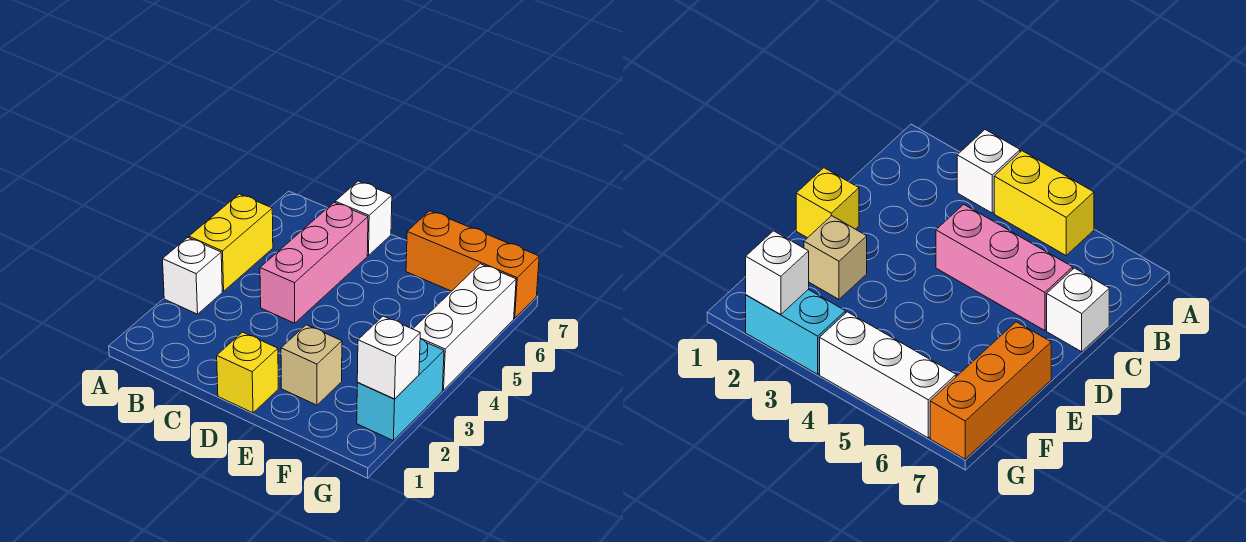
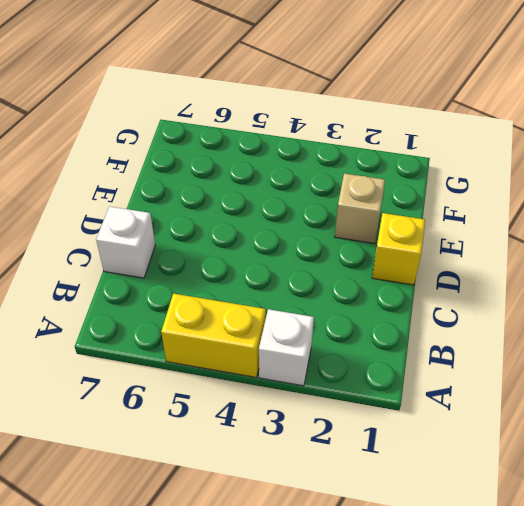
none -> pink brick C4:C6 level 1
none -> orange brick E7:G7 level 1

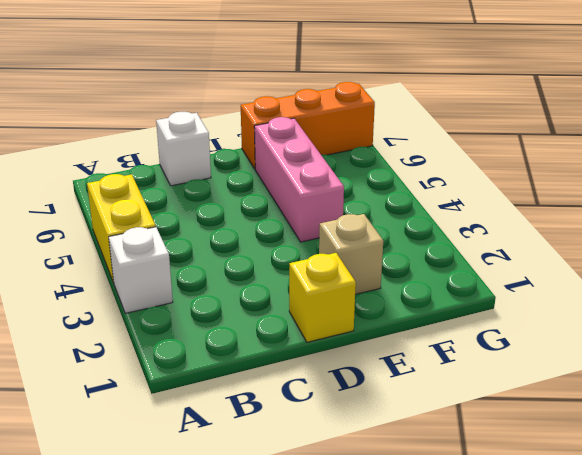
pink brick E4:E6 level 1 -> pink brick C4:C6 level 1
none -> cyan brick G2:G3 level 1
none -> white brick G4:G6 level 1

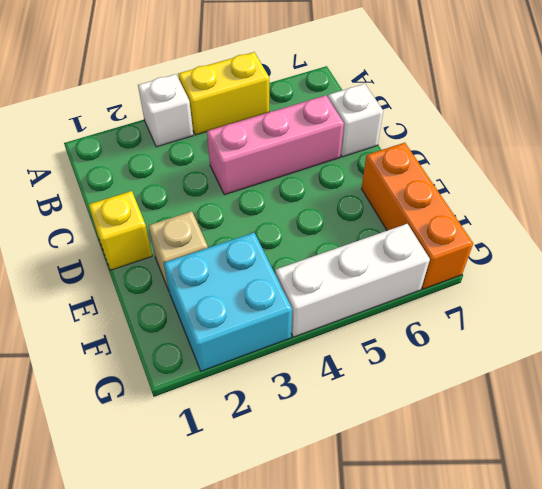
cyan brick F2:G3 level 1 -> cyan brick G2:G3 level 1
none -> white brick G2 level 2

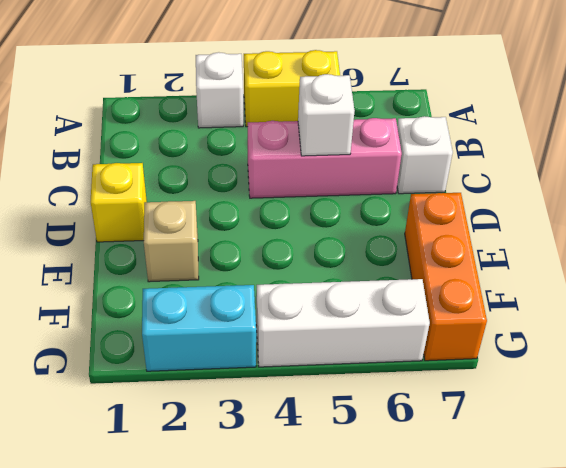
white brick C5 level 2 -> white brick G2 level 2

